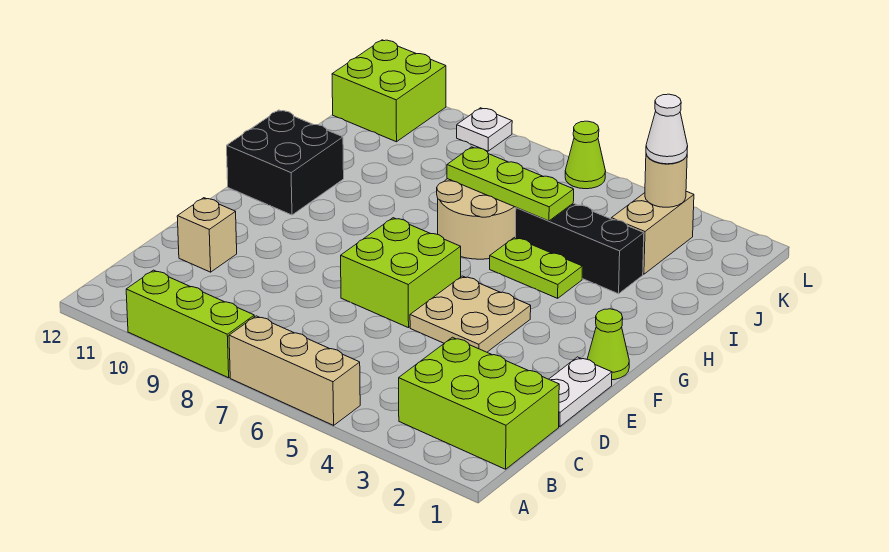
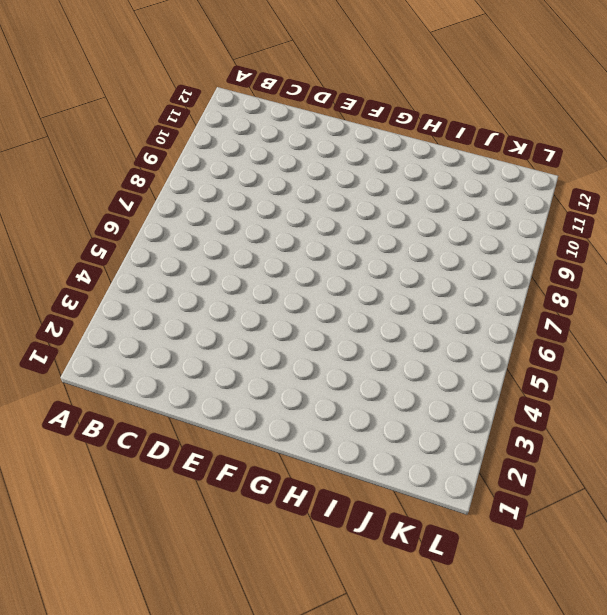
none -> tan brick A5:A7 level 1
none -> lime brick A8:A10 level 1
none -> lime brick B1:C3 level 1

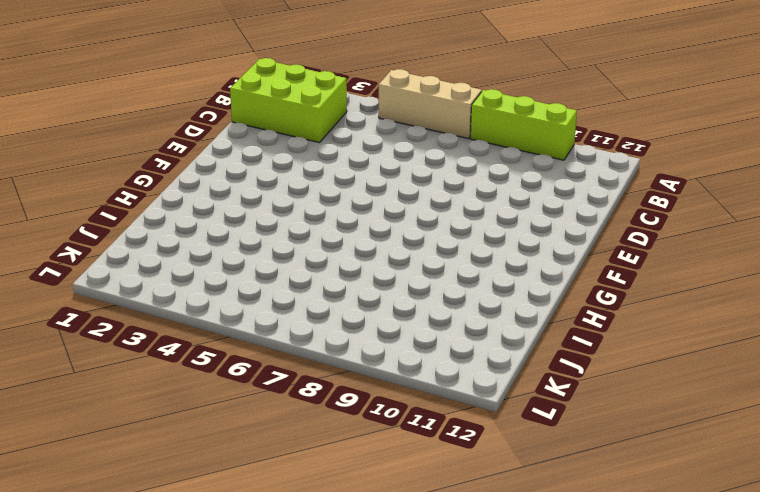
none -> white plate D1:E1 level 1
none -> tan brick D11 level 1
none -> tan plate E4:F5 level 1

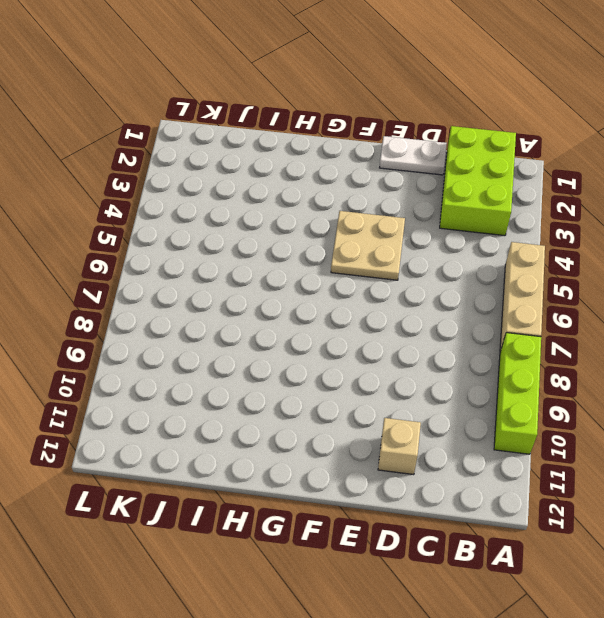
none -> lime brick E6:F7 level 1
none -> lime cone F1 level 1
none -> black brick G11:H12 level 1

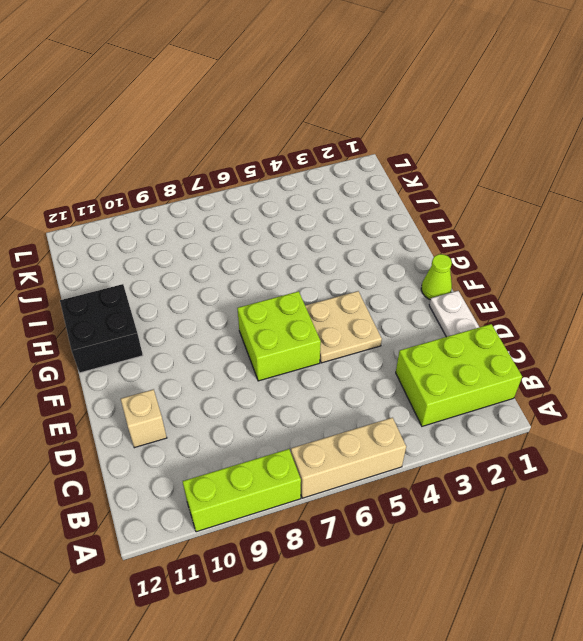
none -> lime plate H4:H5 level 1
none -> tan round brick H6:I7 level 1
none -> black brick I3:I5 level 1

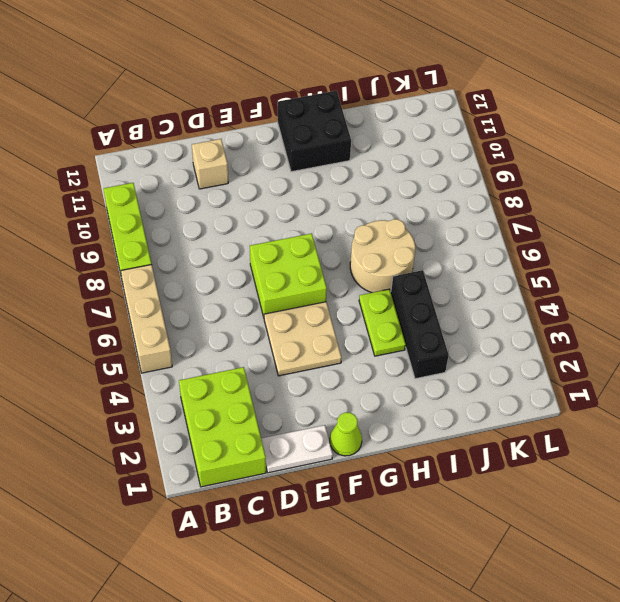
none -> tan brick J3:K3 level 1
none -> lime brick K11:L12 level 1
none -> lime cone L6 level 1

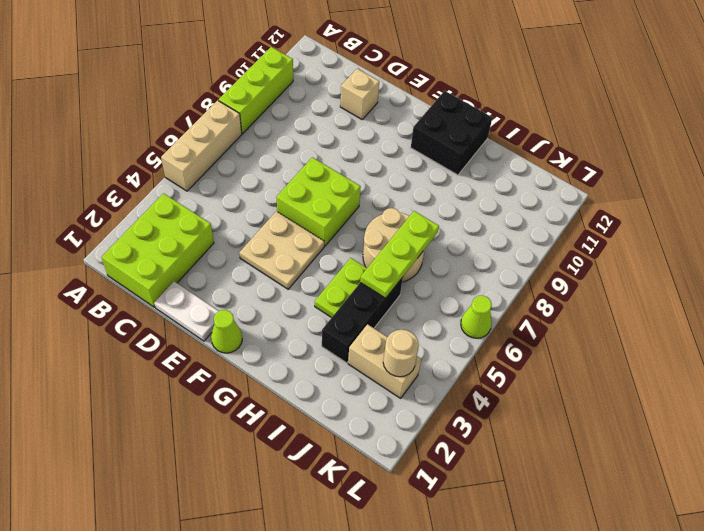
none -> lime brick K11:L12 level 1
none -> white plate L9 level 1
none -> white cone K3 level 3

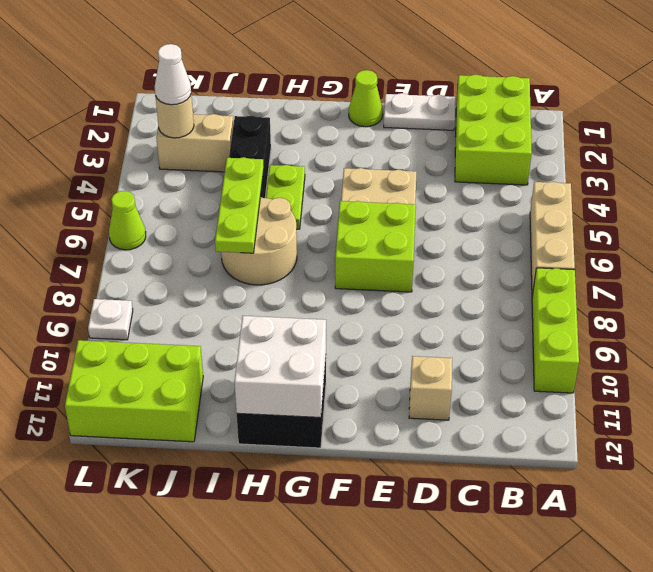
white brick G11:H12 level 2 -> none
lime brick J11:L12 level 1 -> lime brick K11:L12 level 1

